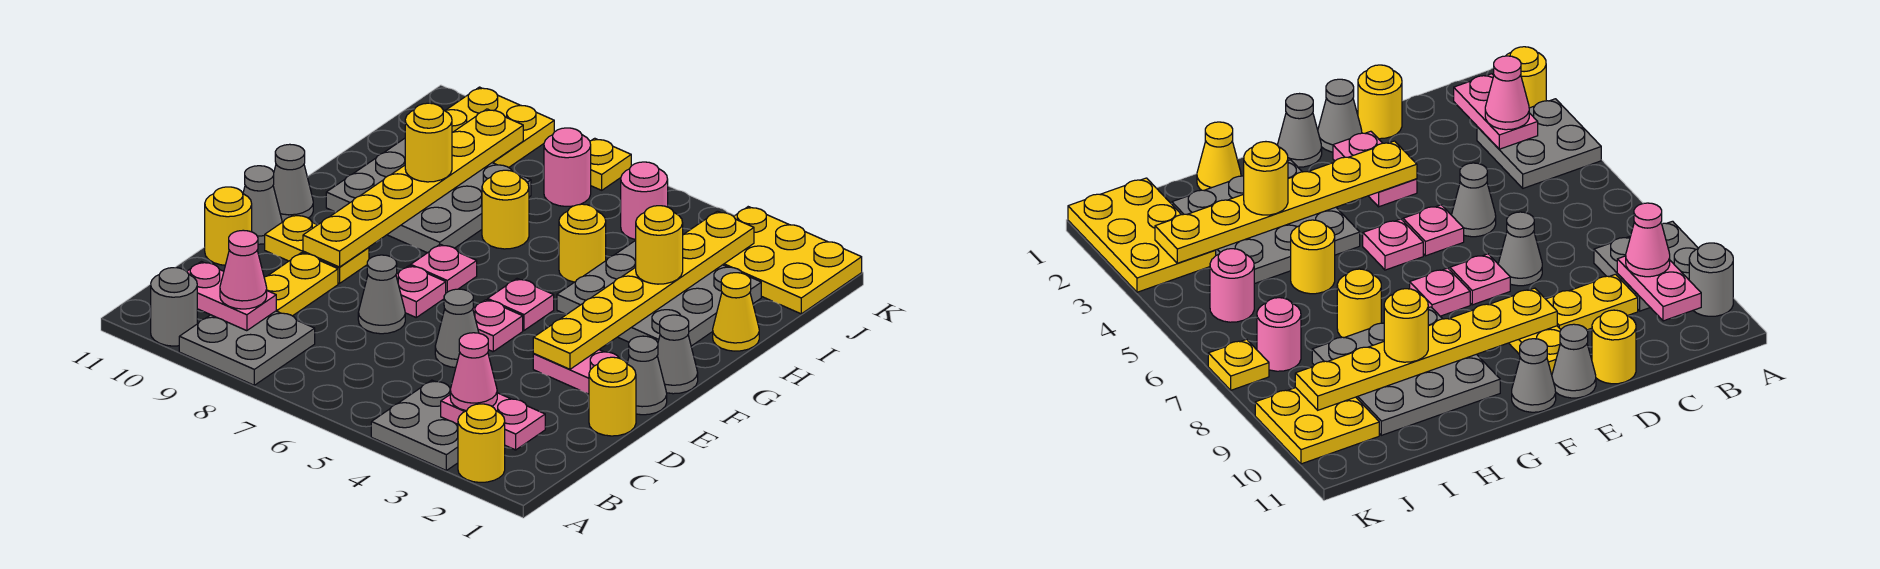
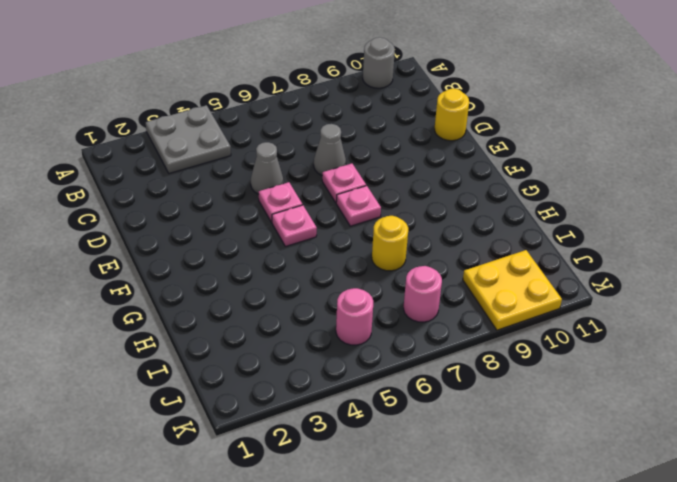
none -> yellow round brick A2 level 1
none -> grey plate A8:B9 level 1
none -> yellow plate C9:D9 level 1
none -> yellow round brick D1 level 1

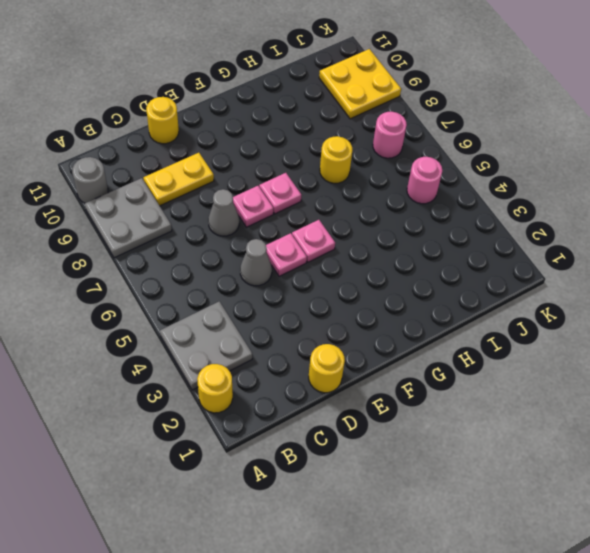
none -> grey cone E1 level 1
none -> pink plate E2:E3 level 1
none -> yellow plate E9:E10 level 1
none -> grey cone E11 level 1

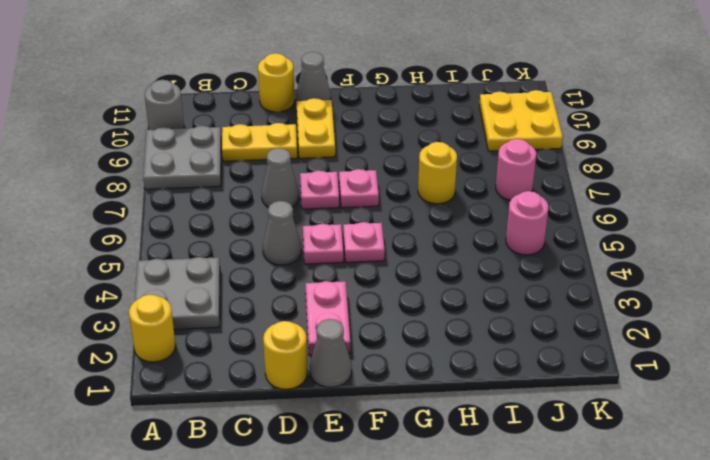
none -> grey cone F1 level 1
none -> grey cone F11 level 1
none -> grey plate G2:I4 level 1
none -> grey plate G8:I10 level 1

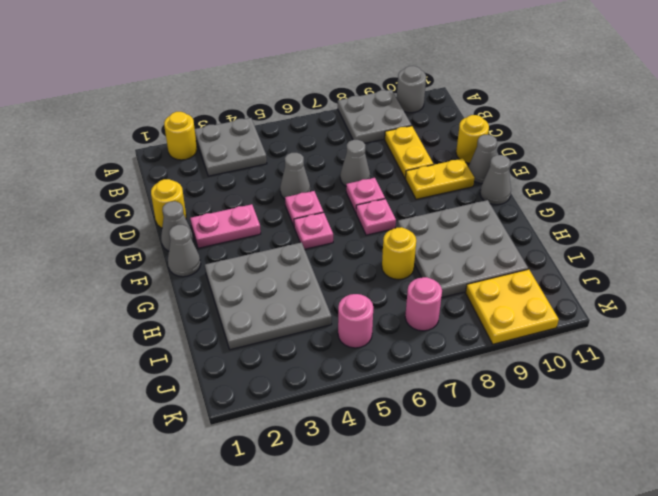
none -> yellow cone H1 level 1
none -> yellow round brick H5 level 1
none -> yellow plate J1:K3 level 1
none -> yellow plate K7 level 1

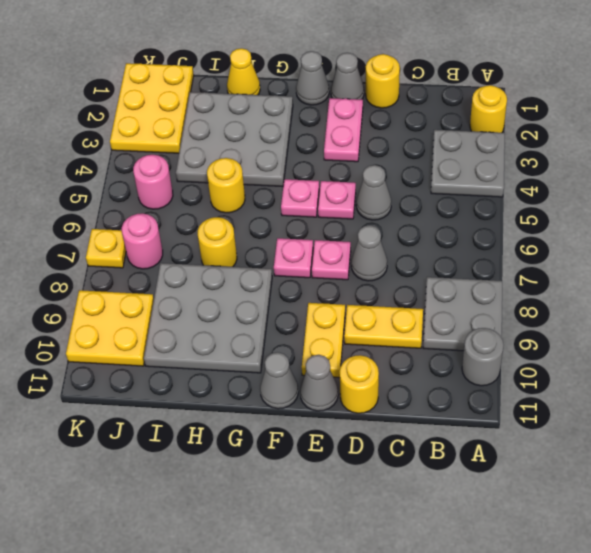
none -> pink plate B2:B3 level 2
none -> pink plate B9:B10 level 2
none -> yellow plate E3:J3 level 2
none -> yellow plate E9:J9 level 2

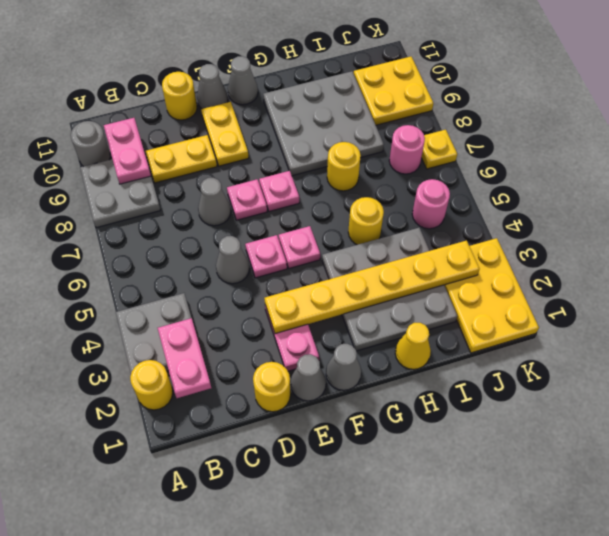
none -> yellow plate E9:J9 level 2
none -> pink cone B3 level 3
none -> pink cone B9 level 3
none -> yellow round brick H3 level 3

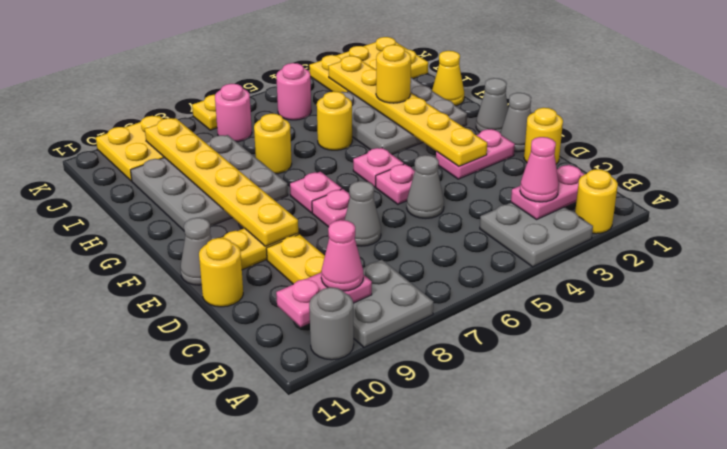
none -> grey cone F11 level 1
none -> yellow round brick H9 level 3

